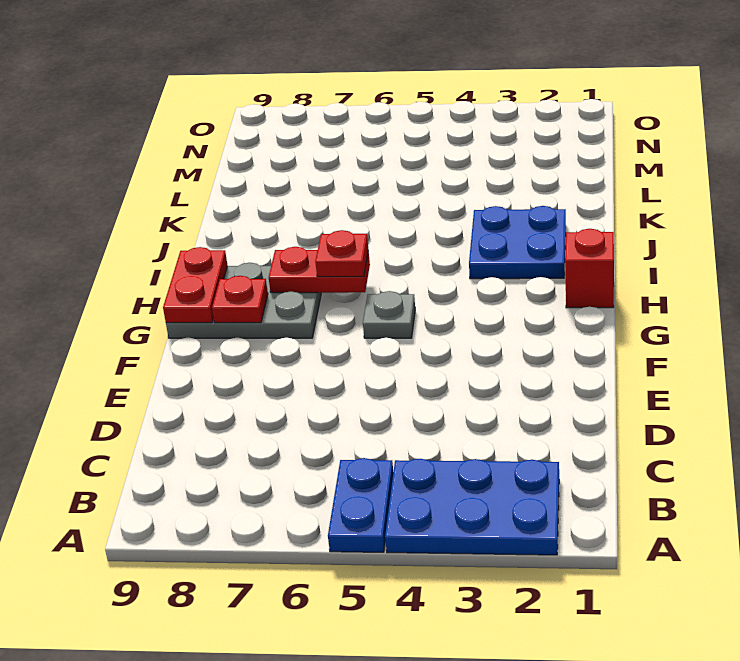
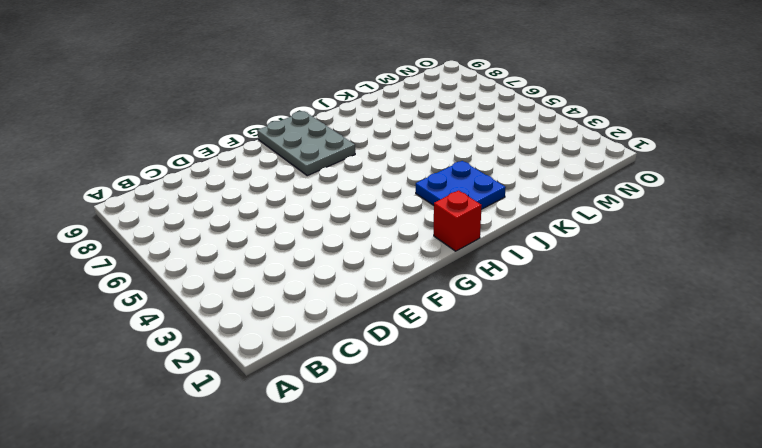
none -> blue plate A2:B4 level 1
none -> blue plate A5:B5 level 1

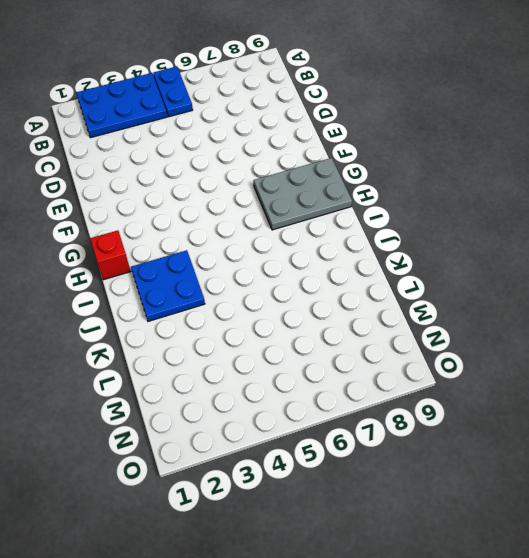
none -> grey plate G5 level 1
none -> red plate G8 level 2

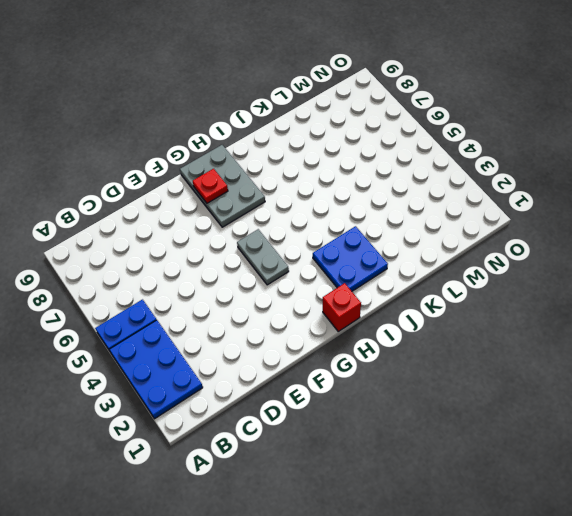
grey plate G4:G5 level 1 -> grey plate G5 level 1
none -> red plate G9:H9 level 2
none -> red plate H6:H7 level 2

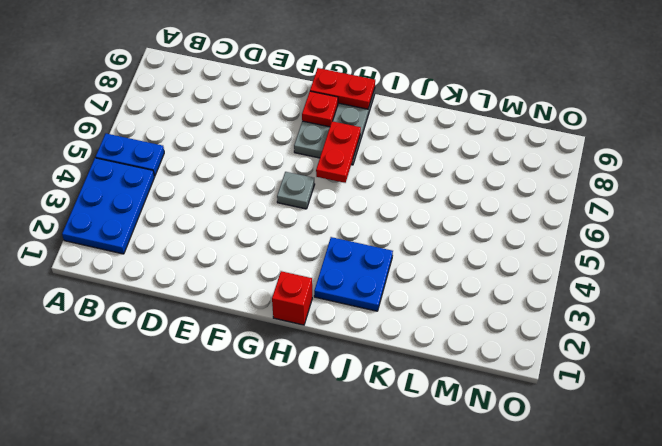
none -> red plate H6 level 3

